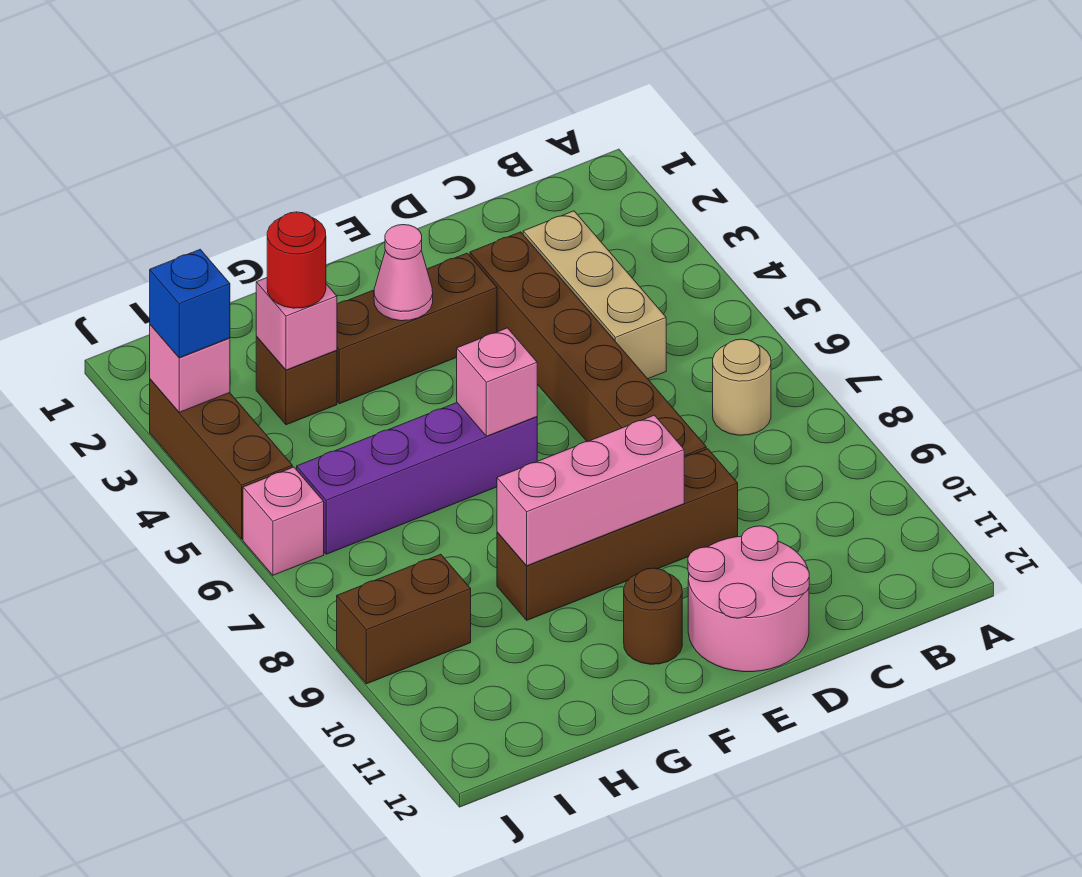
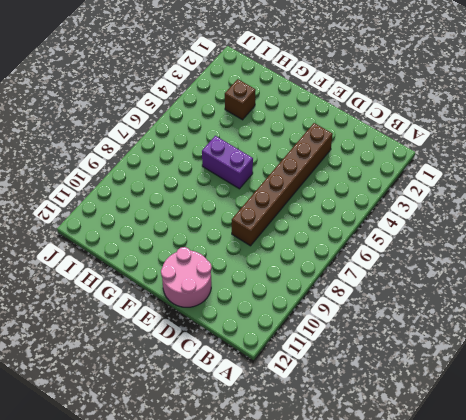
purple brick F6:G6 level 1 -> purple brick F6:I6 level 1
none -> tan round brick B7 level 1
none -> tan brick C3:C5 level 1
none -> brown brick D9:G9 level 1

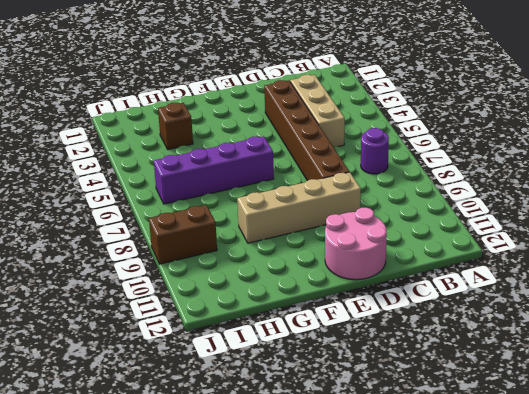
purple round brick B7 level 1 -> tan round brick B7 level 1
tan brick D9:G9 level 1 -> brown brick D9:G9 level 1
none -> brown brick E3:G3 level 1
none -> brown round brick F11 level 1
none -> brown brick J3:J5 level 1

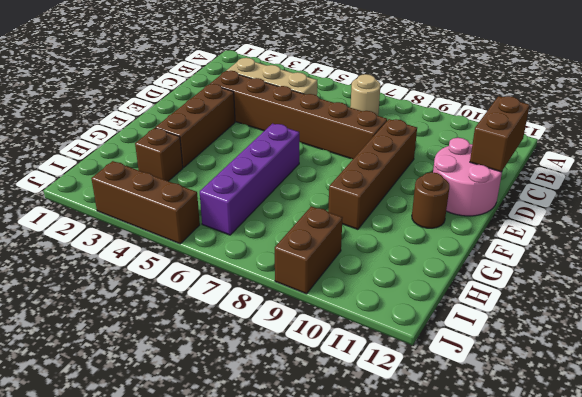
brown brick C12:D12 level 2 -> none
none -> pink brick J6 level 1
none -> pink brick E9:G9 level 2
none -> pink cone F3 level 2

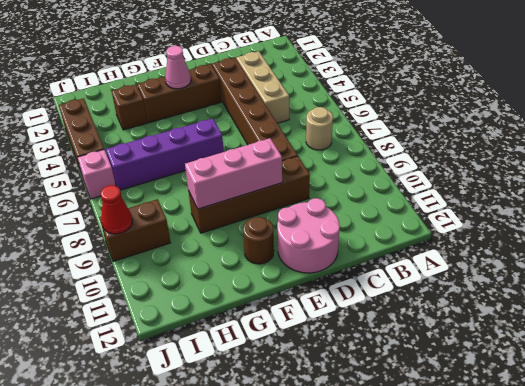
red cone J9 level 2 -> none
none -> pink brick F6 level 2
none -> pink brick H3 level 2
none -> pink brick J3 level 2

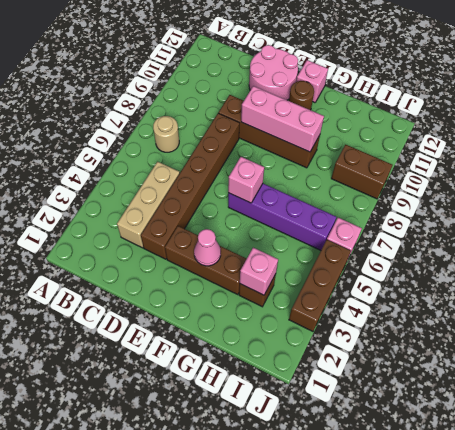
pink brick F12 level 1 -> pink brick J3 level 2
none -> red round brick H3 level 3
none -> blue brick J3 level 3

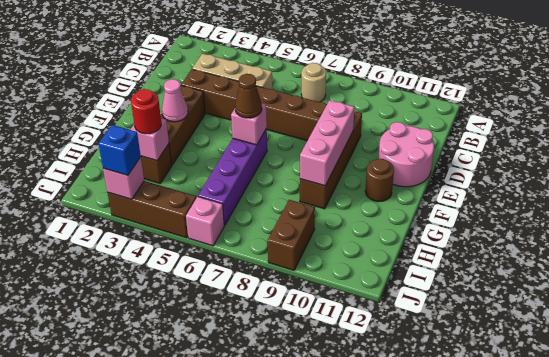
brown cone F6 level 3 -> none

